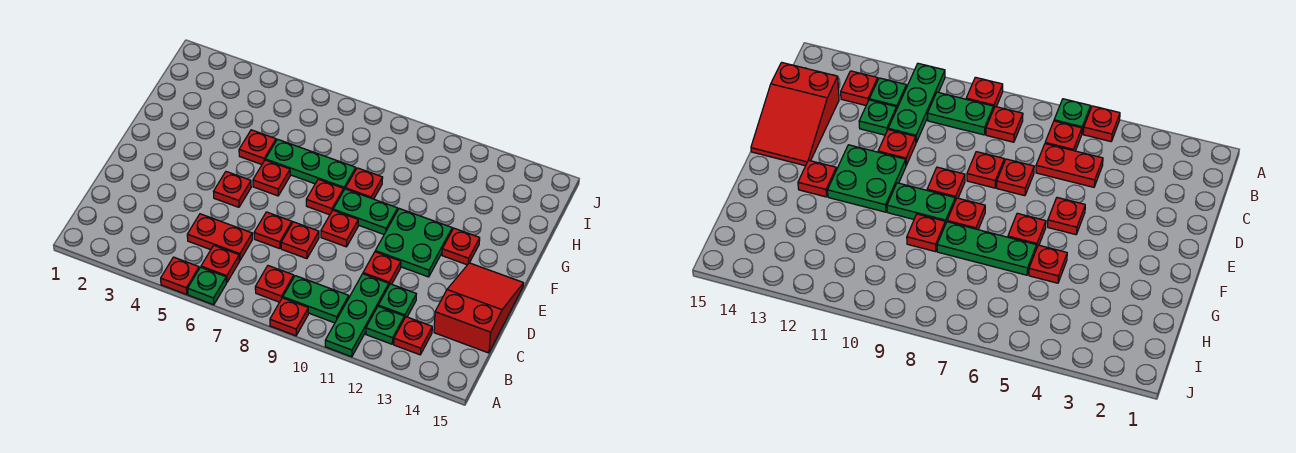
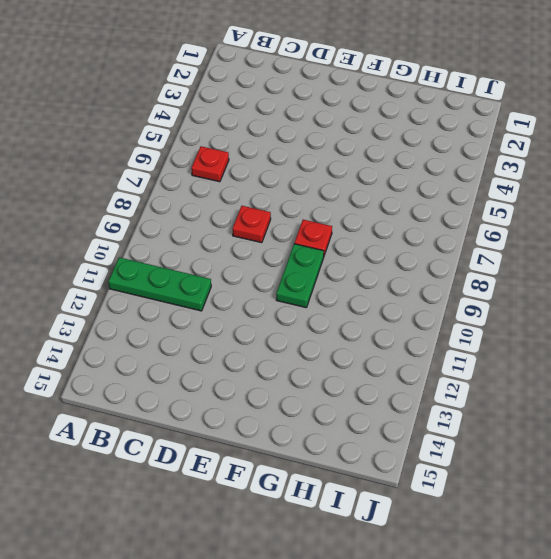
none -> red plate A5 level 1
none -> green plate A6 level 1
none -> red plate A9 level 1

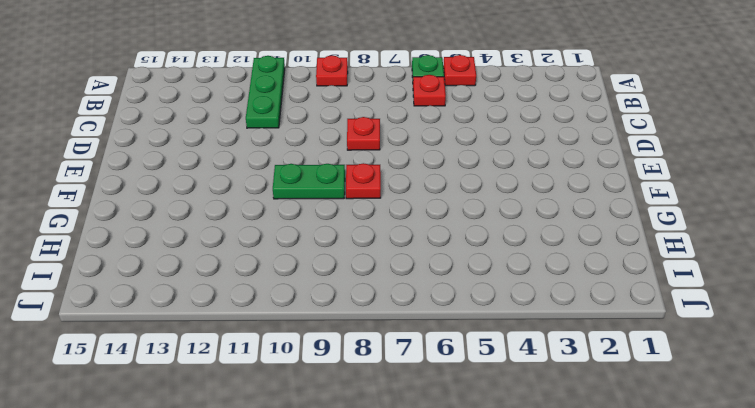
none -> red plate B8 level 1
none -> green plate B9:B10 level 1
none -> green plate B12 level 1

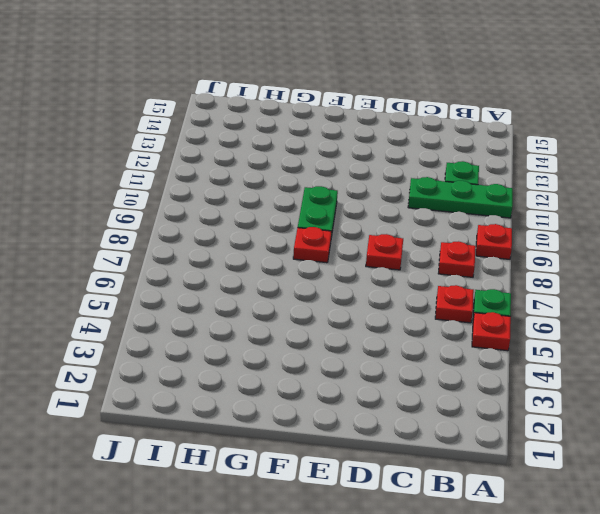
none -> green plate B9:B10 level 1
none -> red plate B13 level 1
none -> red plate C5:C6 level 1

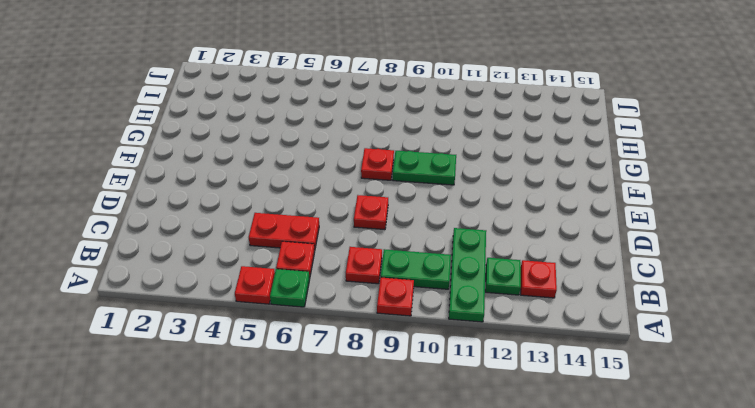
none -> green plate C12 level 1
none -> red slope C14:E15 level 1 top C
none -> red plate D7 level 1

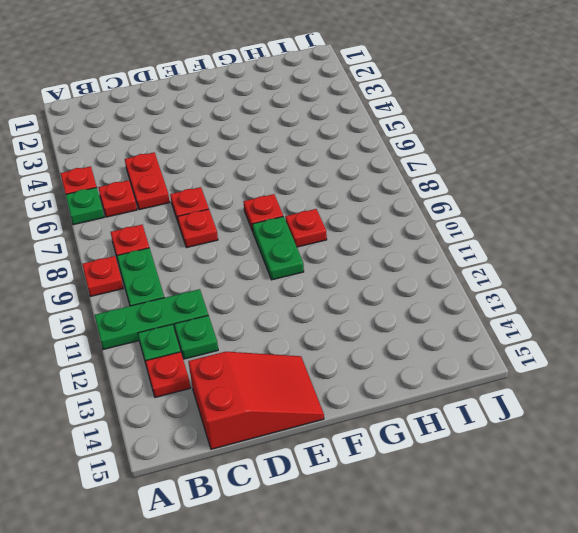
none -> red plate D11 level 1
none -> red plate E5 level 1
none -> red plate E9 level 1

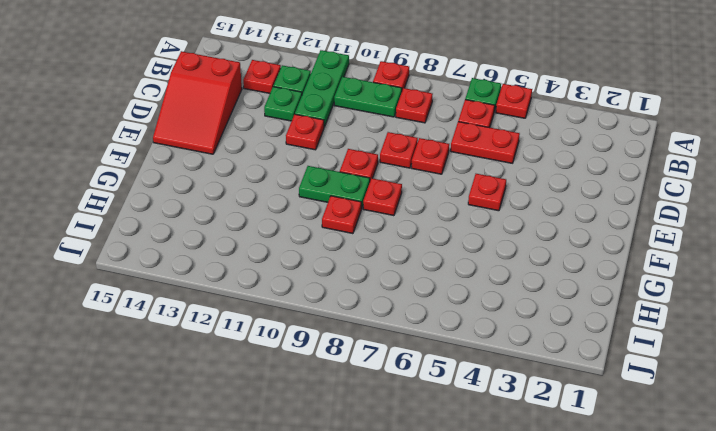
none -> green plate E11:F12 level 1
none -> red plate F6 level 1
none -> red plate F13 level 1

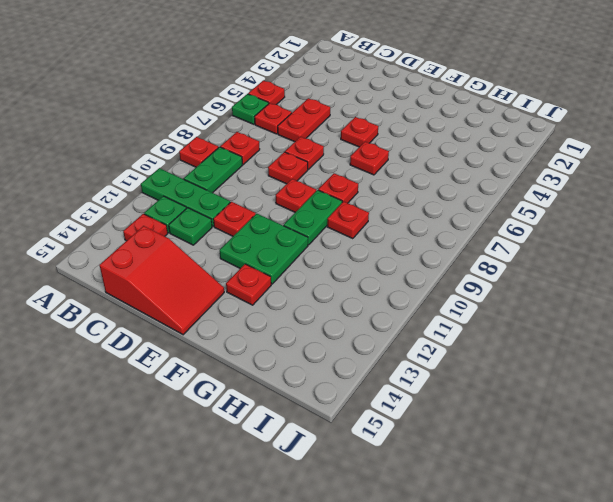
none -> red plate G5 level 1
none -> green plate G6:G8 level 1

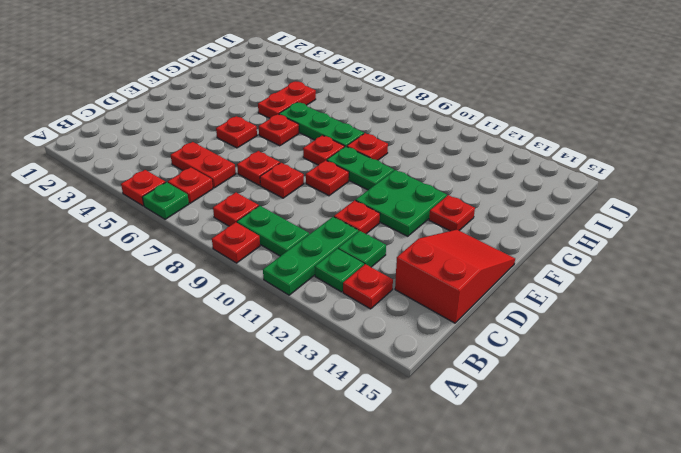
red plate G5:H5 level 1 -> red plate G5 level 1

